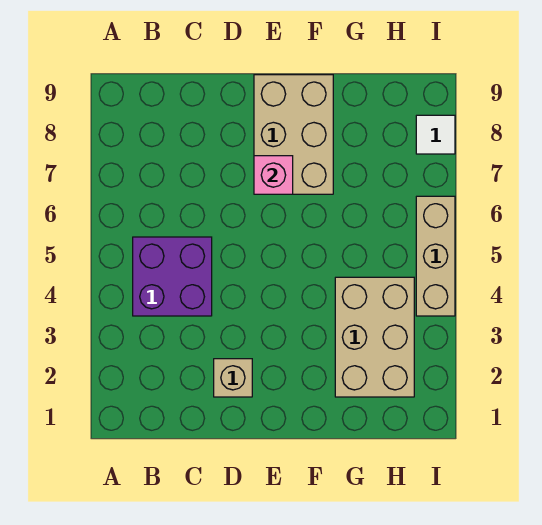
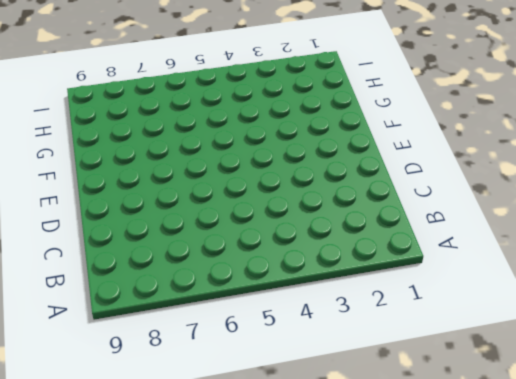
none -> purple brick B4:C5 level 1
none -> tan brick D2 level 1

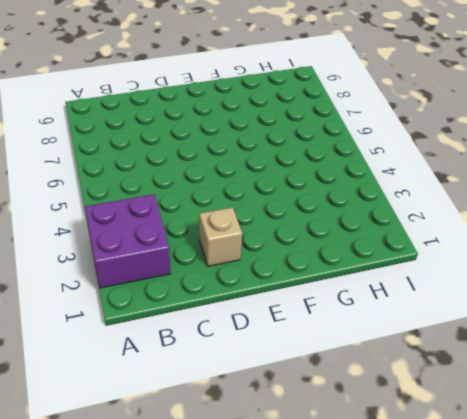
purple brick A2:B3 level 1 -> purple brick B4:C5 level 1
none -> tan brick E7:F9 level 1
none -> tan brick G2:H4 level 1

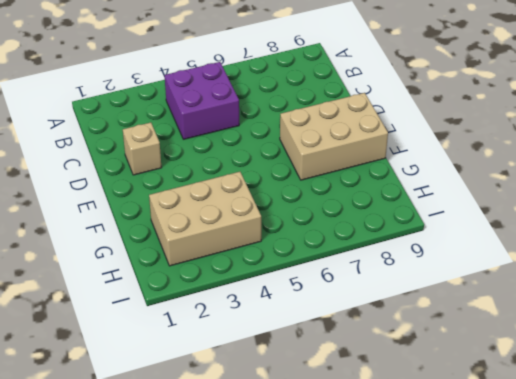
none -> tan brick I4:I6 level 1
none -> white tile I8 level 1

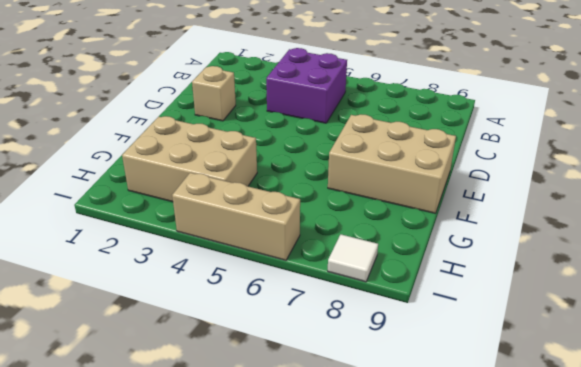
none -> pink brick E7 level 2

